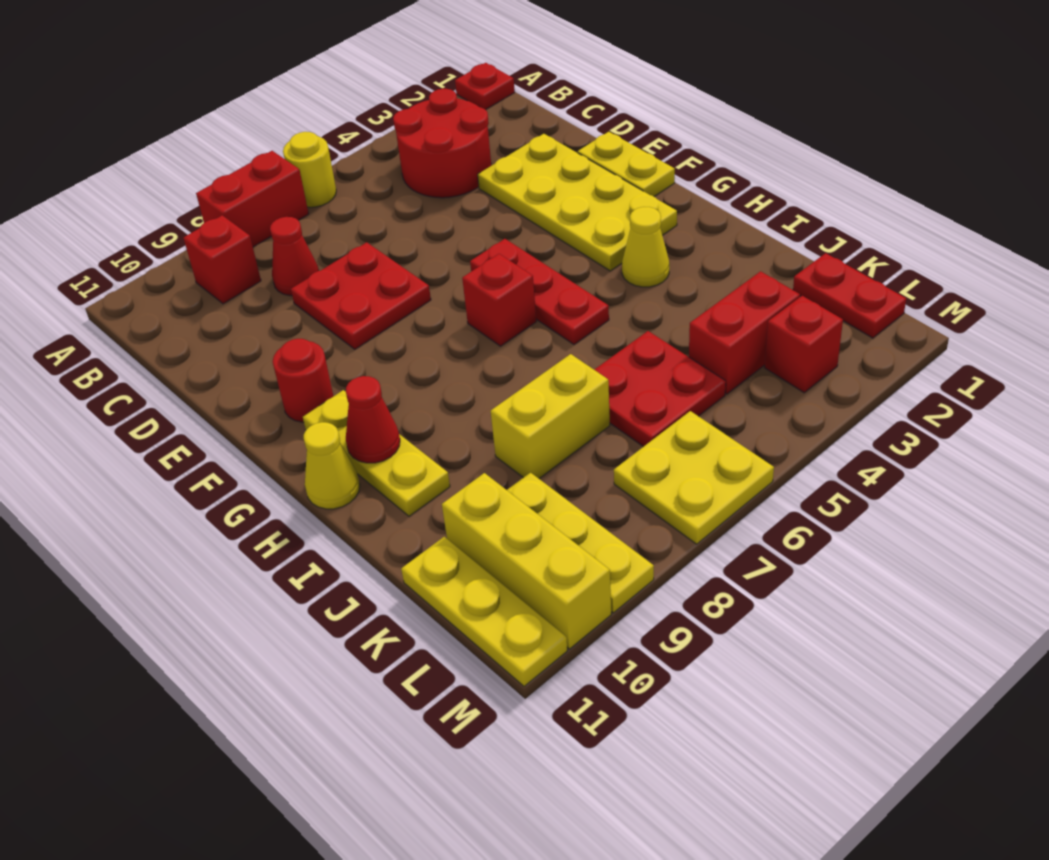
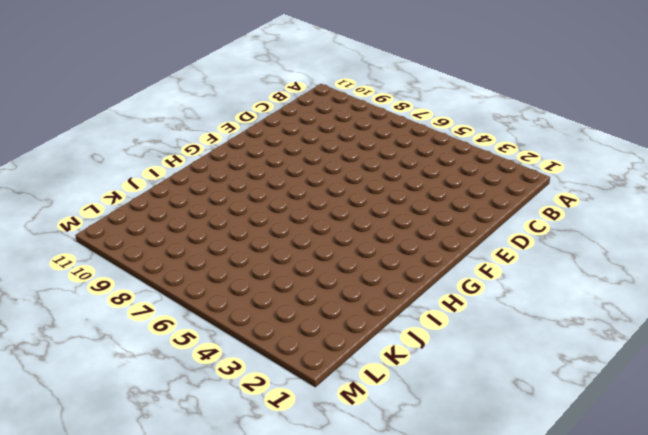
none -> red plate A1 level 1
none -> yellow round brick A6 level 1
none -> red brick A7:A8 level 1

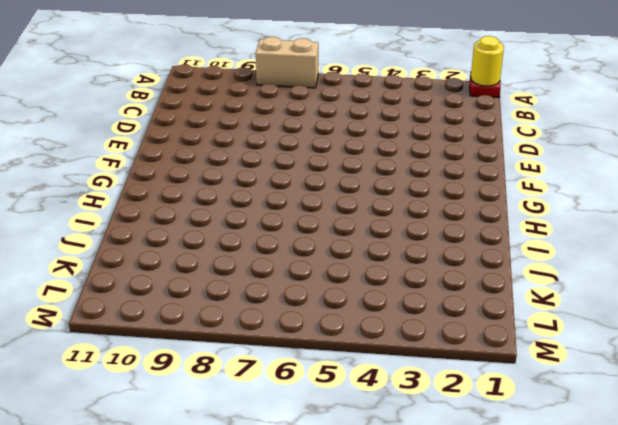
yellow round brick A1 level 2 -> yellow round brick A6 level 1
tan brick A7:A8 level 1 -> red brick A7:A8 level 1
none -> red round brick B3:C4 level 1
none -> red brick B9 level 1
none -> red cone C8 level 1

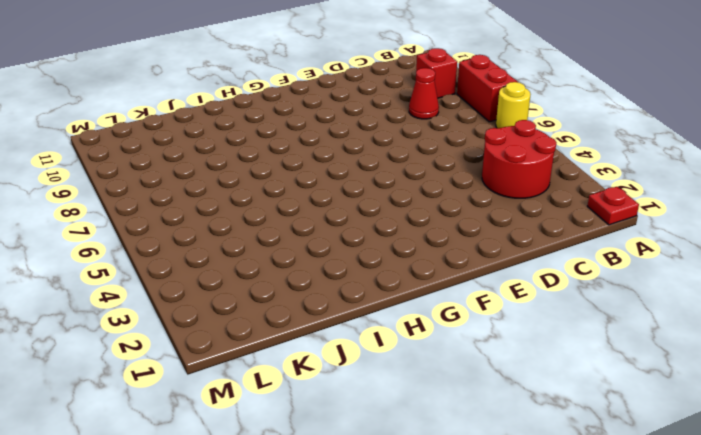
none -> yellow plate D2:G3 level 1
none -> red plate D7:E8 level 1
none -> yellow plate E1:F1 level 1

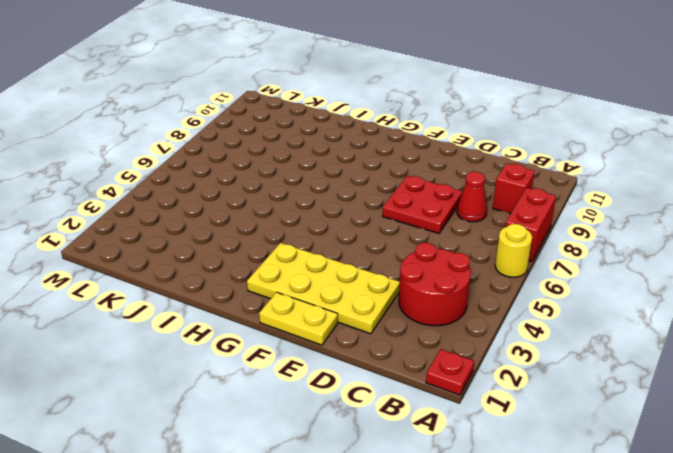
none -> red plate F5:H5 level 1
none -> red round brick F10 level 1
none -> red brick G6 level 1

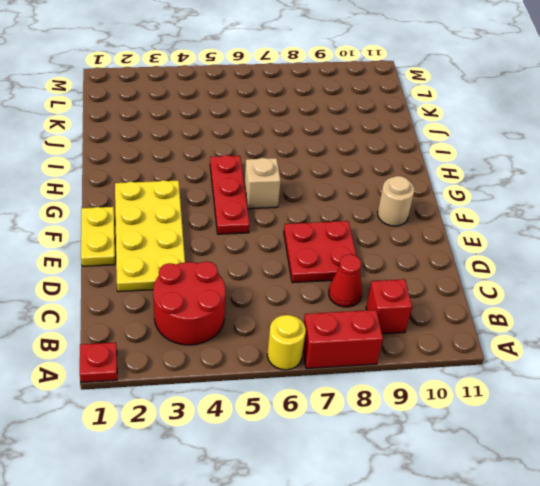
tan round brick F10 level 1 -> red round brick F10 level 1
tan brick G6 level 1 -> red brick G6 level 1
none -> yellow plate G10:I10 level 1
none -> yellow cone H3 level 1
none -> yellow cone H11 level 1

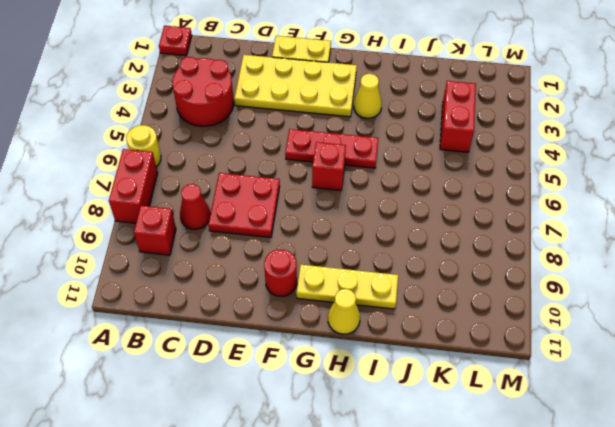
none -> red plate J5:K6 level 1
none -> yellow brick J7:J8 level 1
none -> red plate K1:L1 level 1

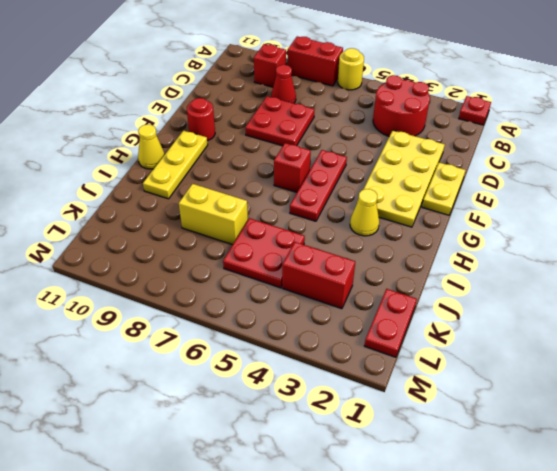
none -> yellow plate K9:M9 level 1
none -> yellow brick K10:M10 level 1
none -> yellow plate K11:M11 level 1

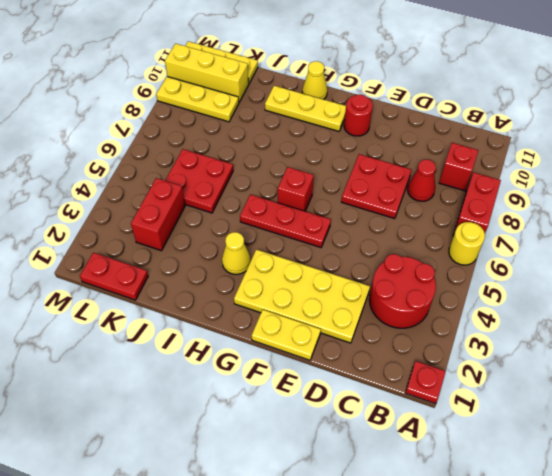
none -> yellow brick J7:J8 level 1
none -> red brick L3 level 1
none -> yellow plate L6:M7 level 1

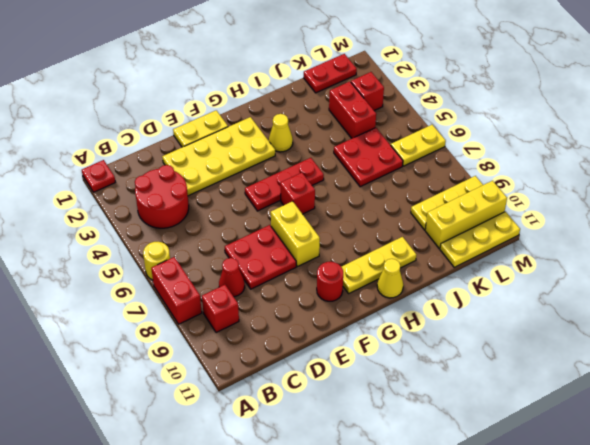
yellow brick F7:F8 level 1 -> yellow brick J7:J8 level 1
yellow plate L6:M6 level 1 -> yellow plate L6:M7 level 1
none -> red cone H10 level 2

